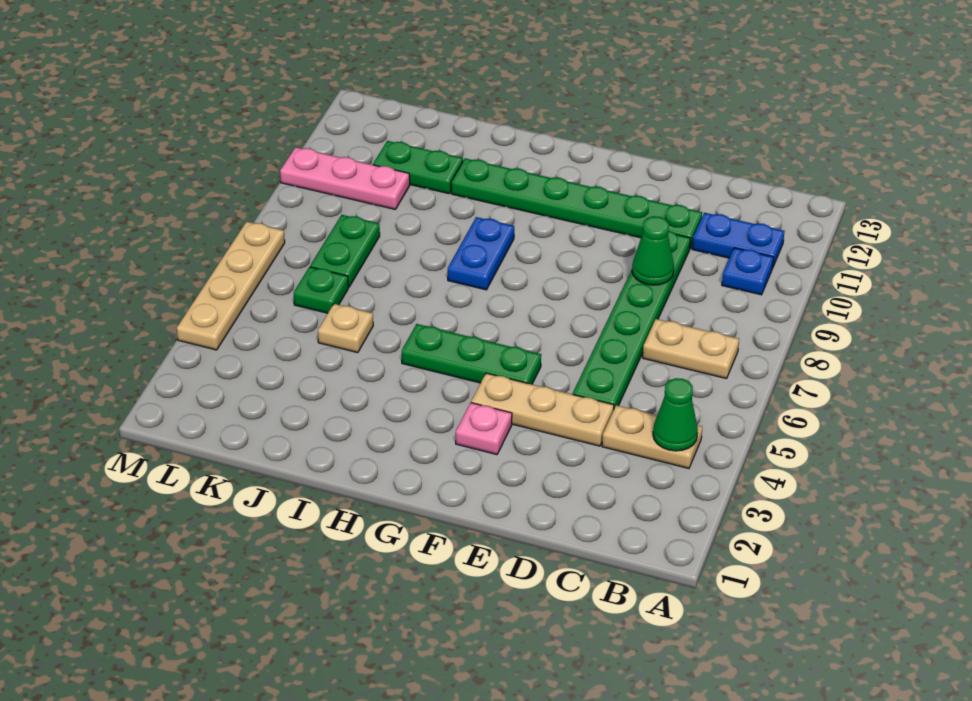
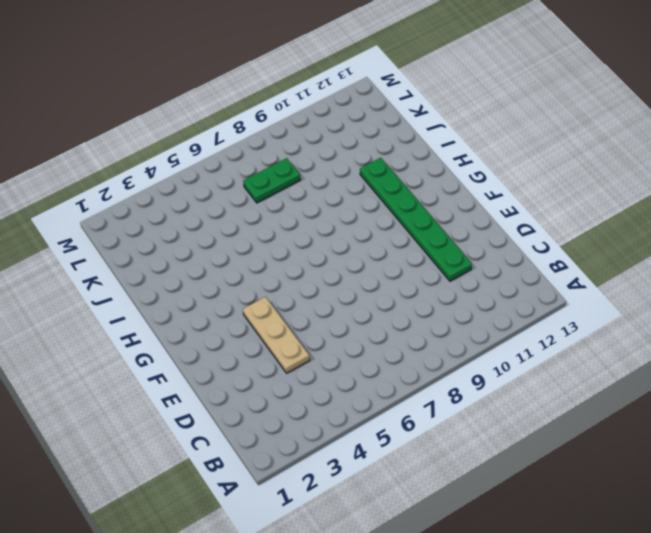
none -> tan plate B4:C4 level 1
none -> tan plate B7:C7 level 1
none -> blue plate B10 level 1

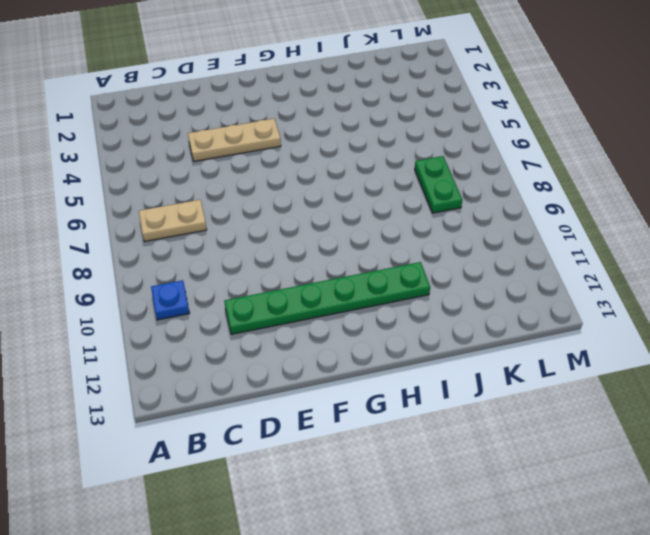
none -> tan plate B4:C4 level 1
none -> blue plate B11:C11 level 1
none -> green plate D5:D10 level 1

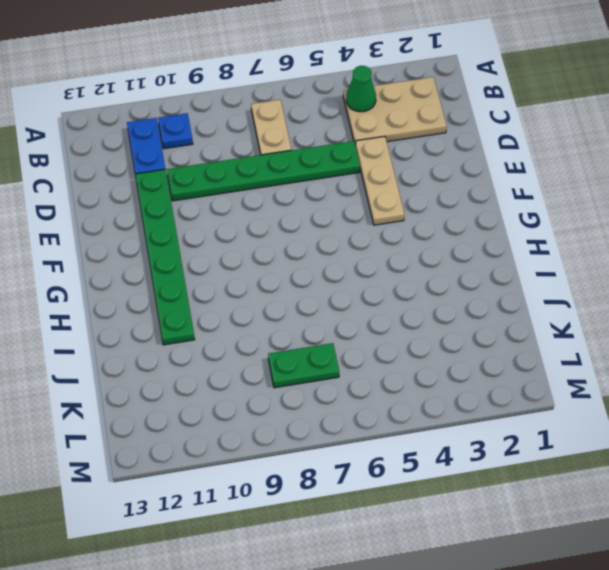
tan plate B2:C4 level 1 -> tan plate B4:C4 level 1
none -> pink plate F3 level 1
none -> green plate F5:H5 level 1
none -> blue plate H8:H9 level 1

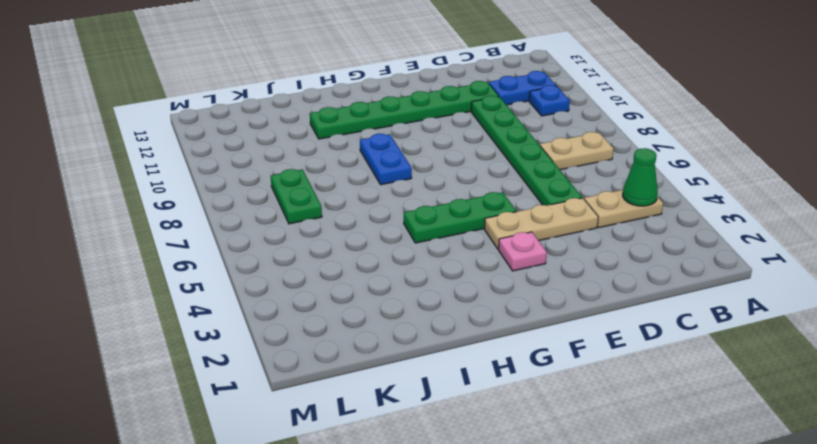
none -> tan plate J5 level 1
none -> green plate J11:K11 level 1
none -> green plate K6 level 1

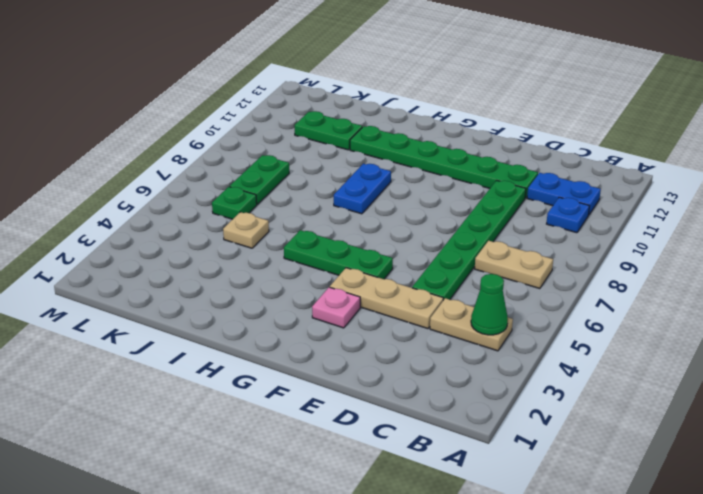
none -> pink plate K10:M10 level 1
none -> tan plate M4:M7 level 1
none -> green cone D9 level 2

